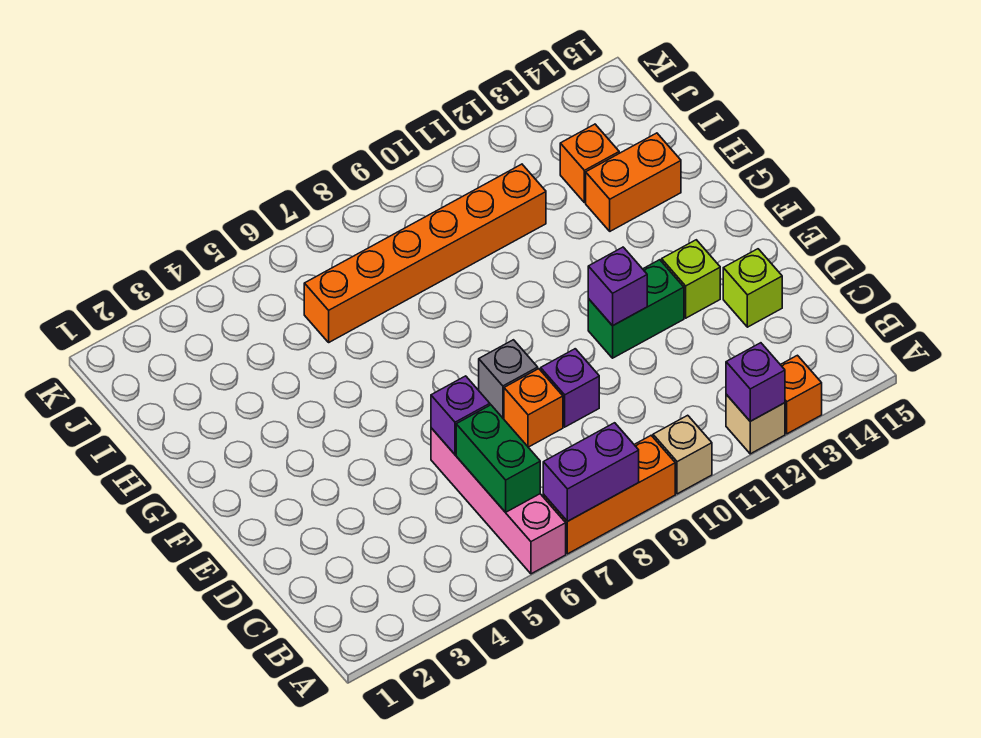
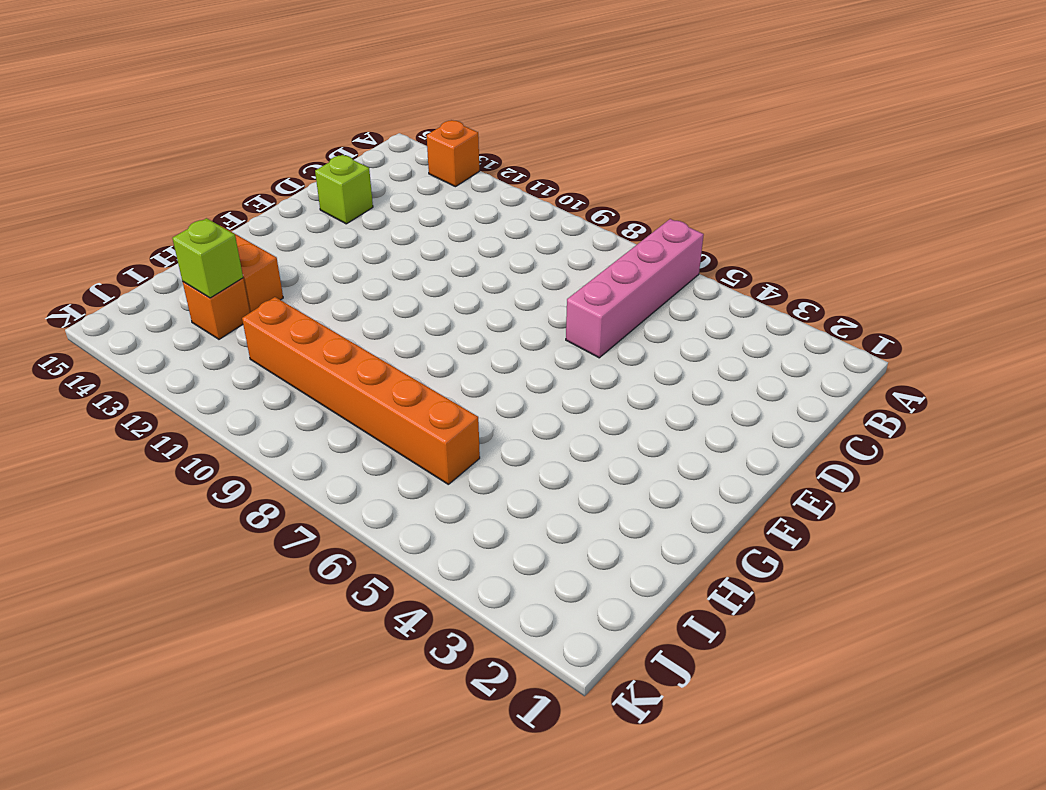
lime brick I13 level 2 -> lime brick E13 level 1
none -> orange brick A7:A9 level 1
none -> tan brick A10 level 1
none -> tan brick A12 level 1

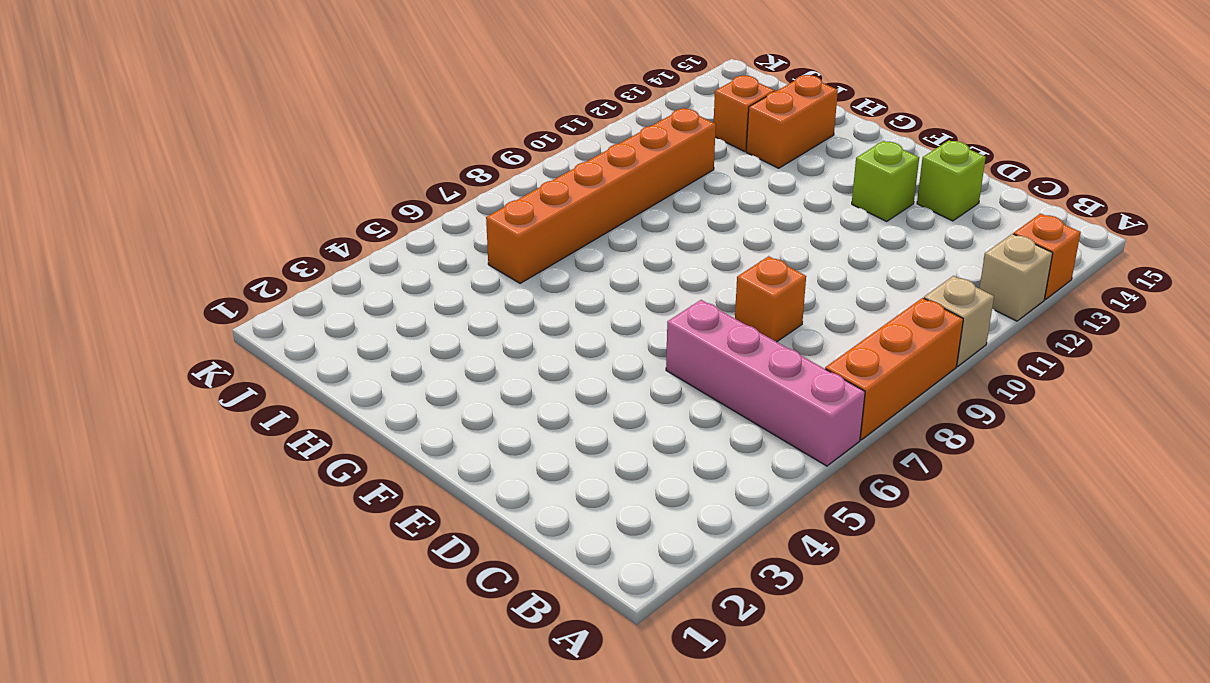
none -> purple brick D9 level 1
none -> grey brick E8 level 1
none -> green brick E11:E12 level 1

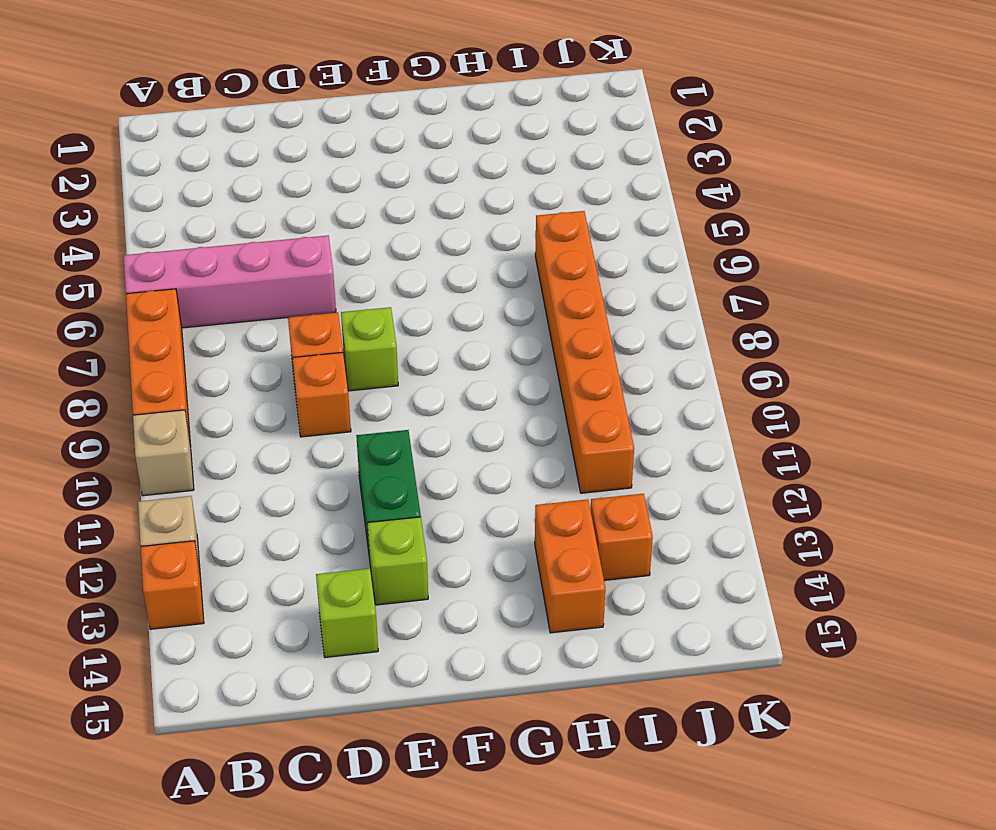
orange brick D9 level 1 -> purple brick D9 level 1
lime brick E8 level 1 -> grey brick E8 level 1
none -> purple brick A7:A8 level 2
none -> purple brick A12 level 2
none -> green brick B6:C6 level 2

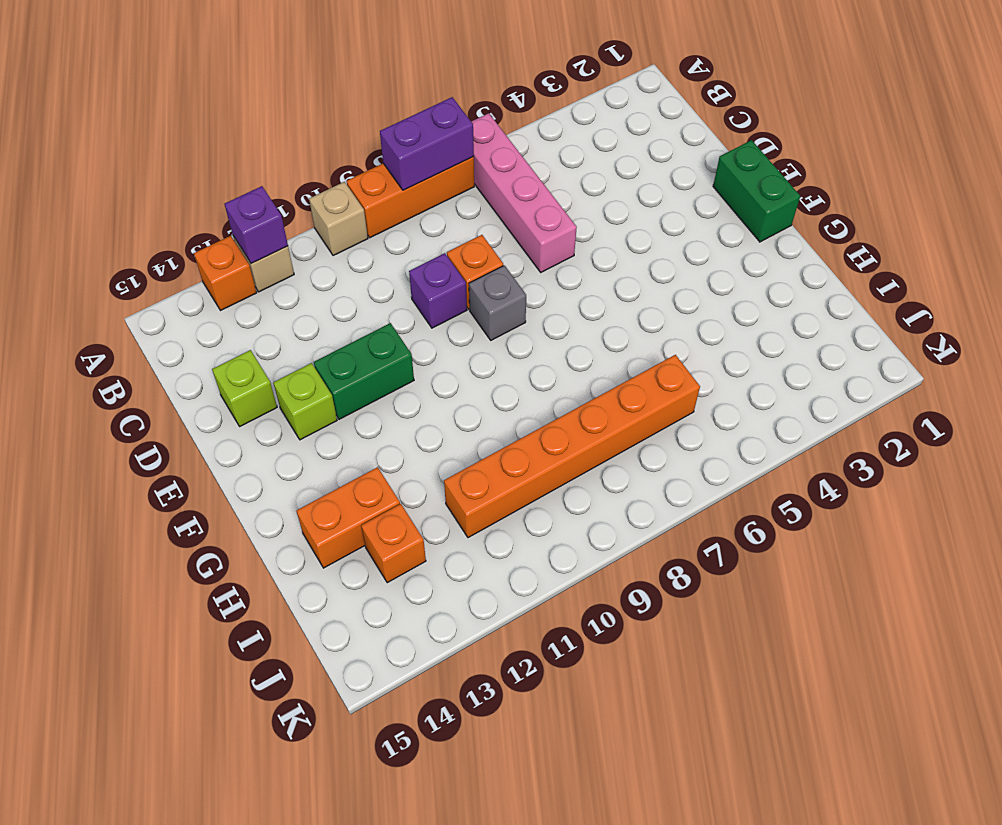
green brick E1:F1 level 1 -> green brick B6:C6 level 2
none -> purple brick D6 level 2
none -> purple brick E11 level 2

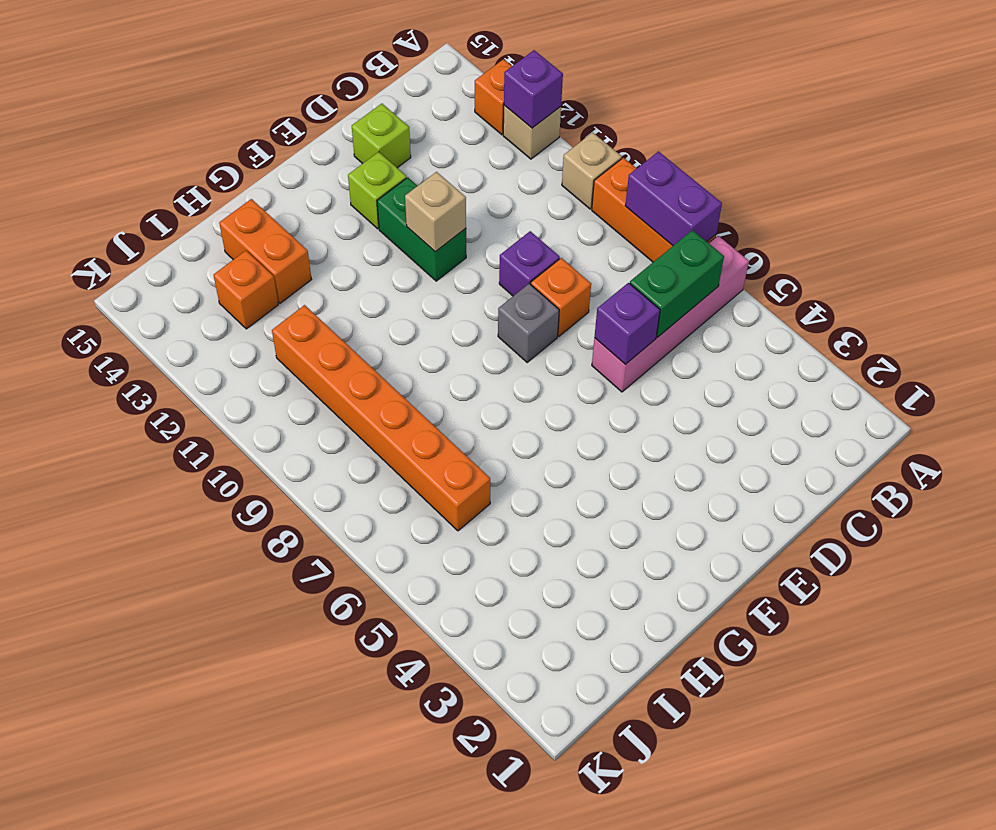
tan brick E11 level 2 -> purple brick E11 level 2

